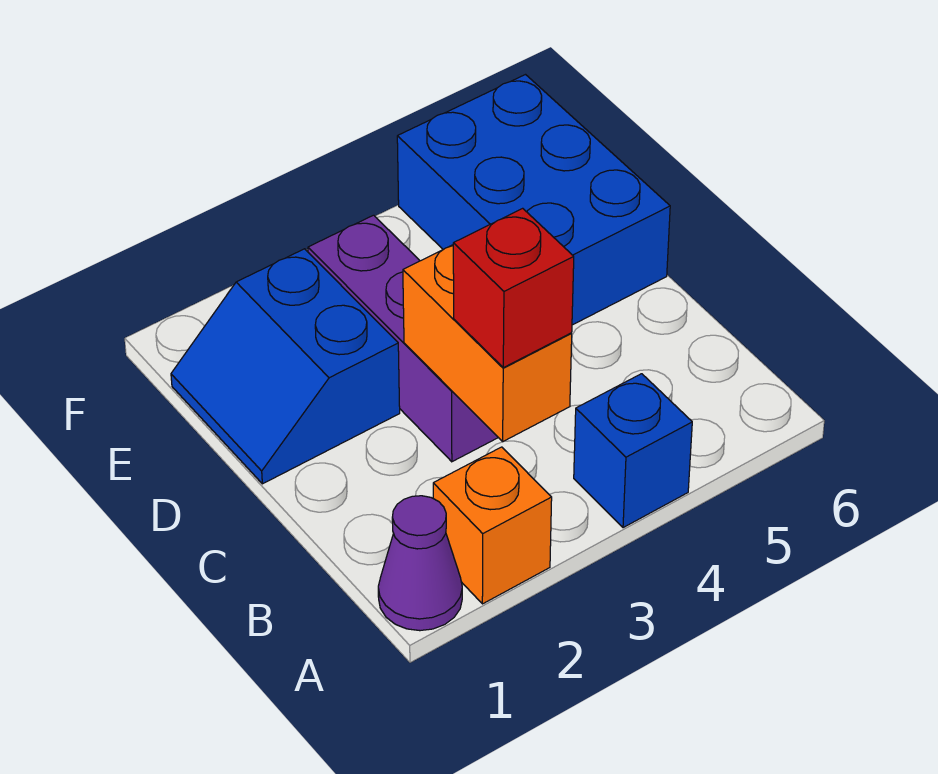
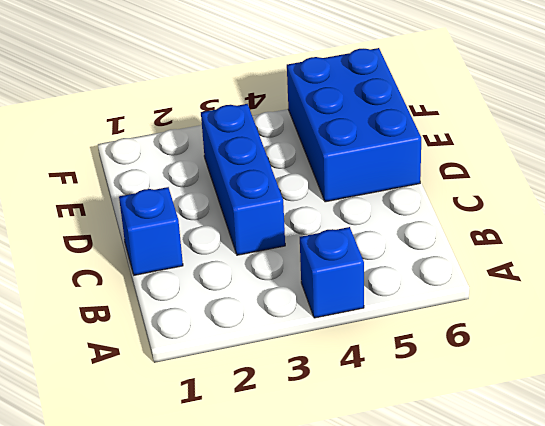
blue brick C1 level 1 -> none
blue brick C3:E3 level 1 -> purple brick C3:E3 level 1
none -> purple cone A1 level 1
none -> orange brick A2 level 1

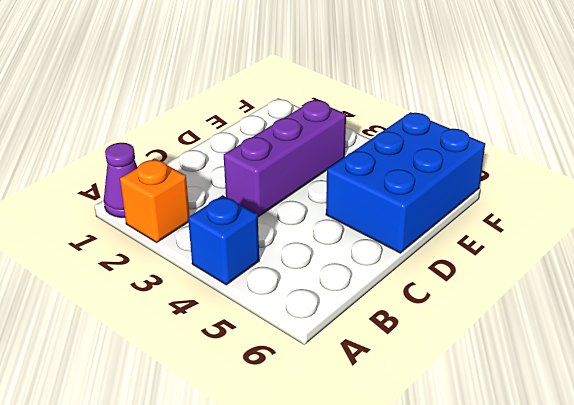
none -> blue slope D1:E2 level 1 top 2
none -> orange brick B3:C3 level 2

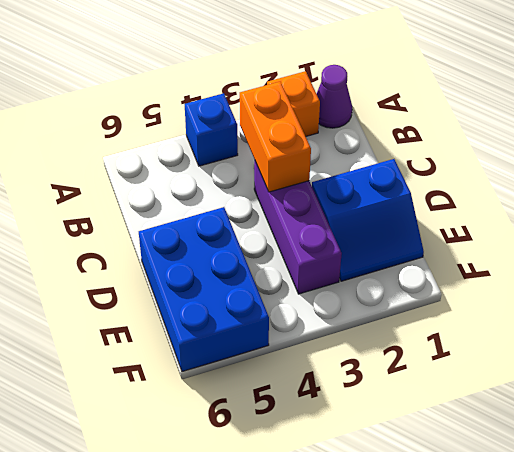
blue slope D1:E2 level 1 top D -> blue slope D1:E2 level 1 top 2
none -> red brick B3 level 3

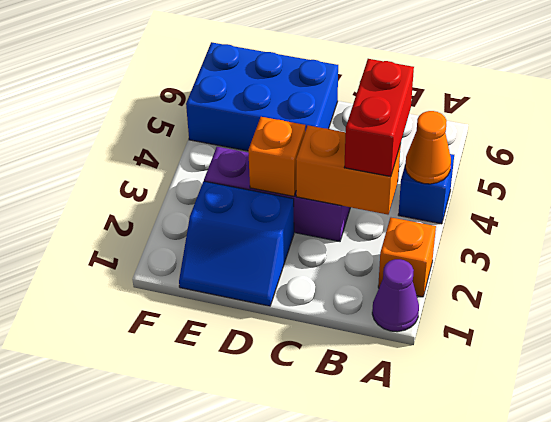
orange cone A4 level 2 -> none
red brick B3:B4 level 3 -> red brick B3 level 3
orange brick D3 level 2 -> none

